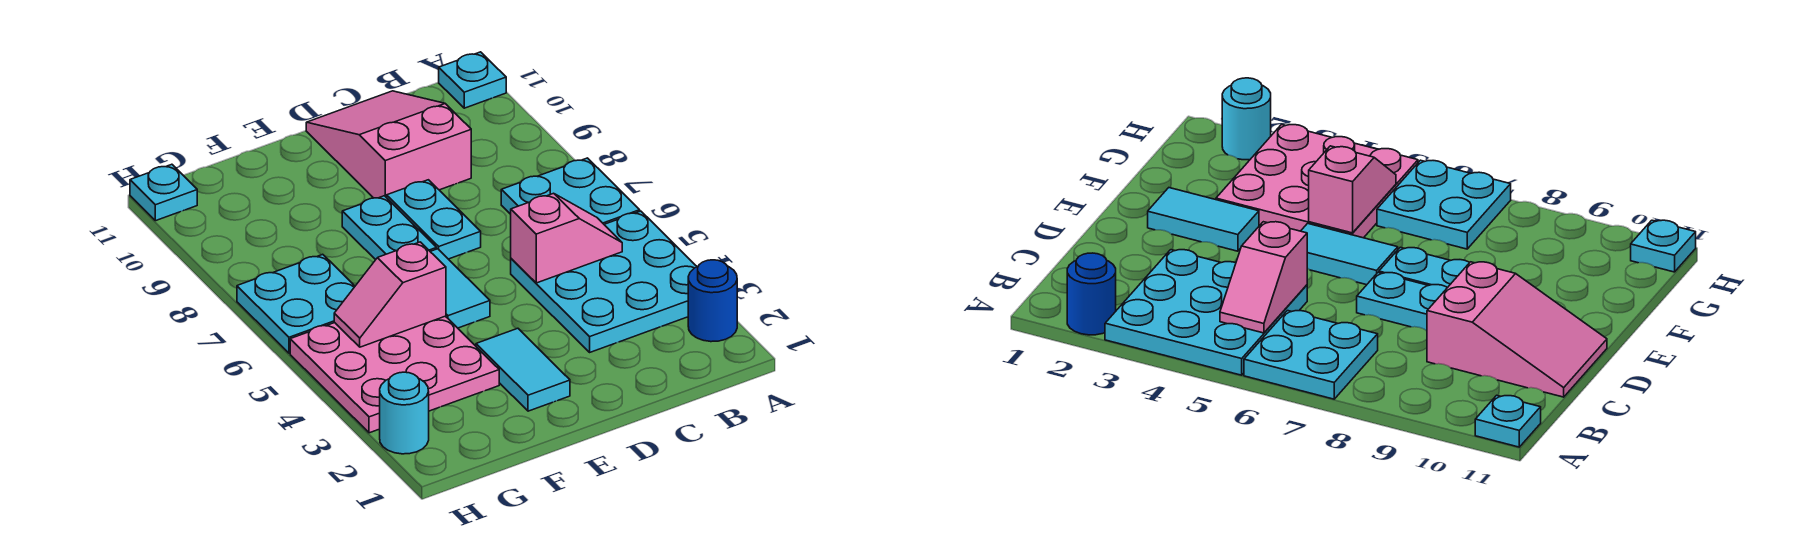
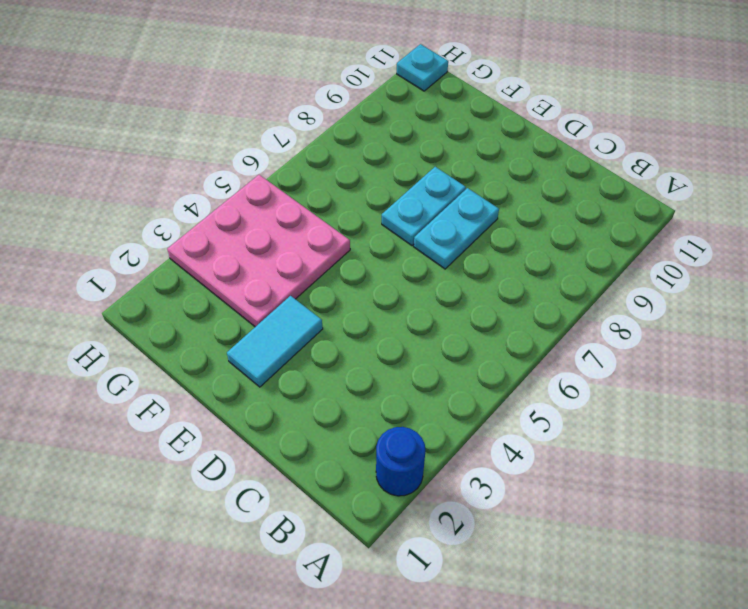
none -> cyan plate A3:C5 level 1
none -> cyan plate A6:B7 level 1
none -> cyan plate A11 level 1

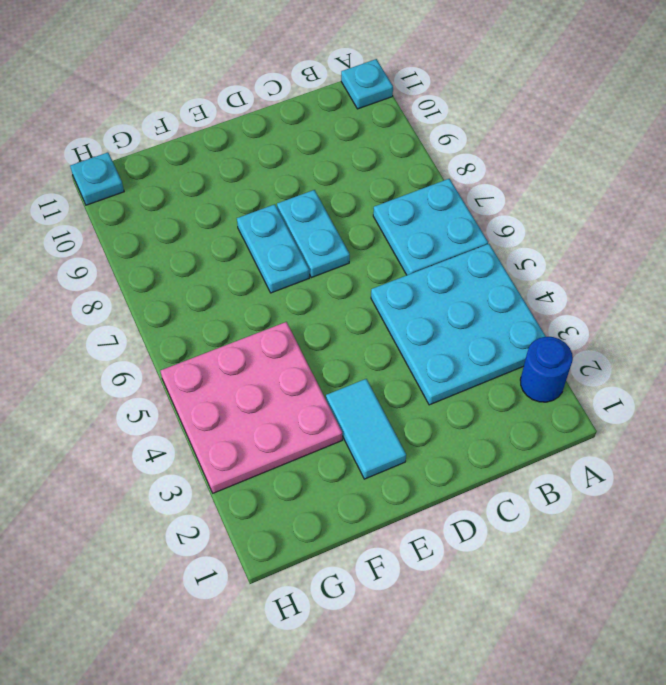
none -> pink slope C9:D11 level 1 top 9
none -> cyan tile E5:E6 level 1
none -> cyan plate G6:H7 level 1

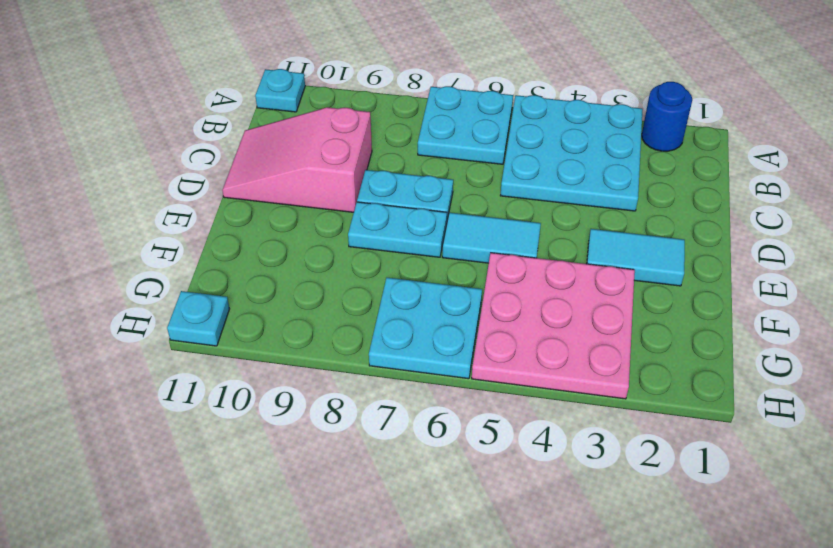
none -> cyan round brick H2 level 1
none -> pink slope B5:C5 level 2 top C
none -> pink slope F5:G5 level 2 top F

